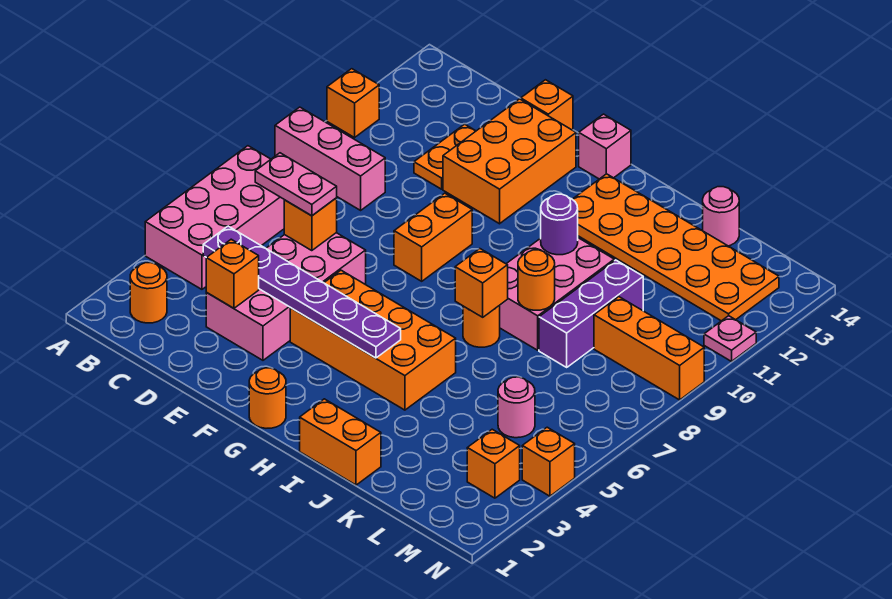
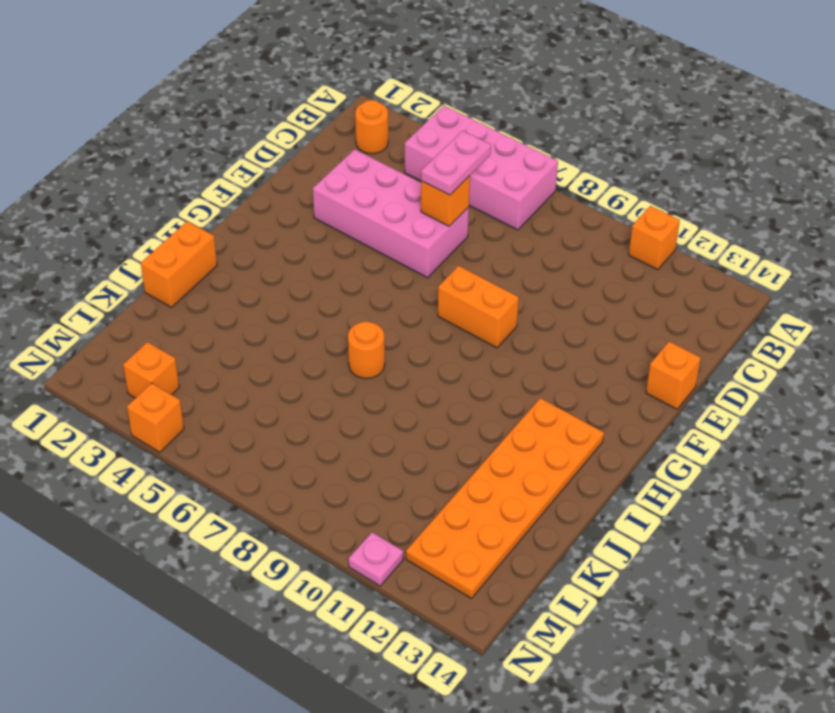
none -> pink brick A9:C9 level 1
none -> orange plate D11:D12 level 1
none -> orange brick E11:F13 level 1
none -> orange brick F4:I5 level 1

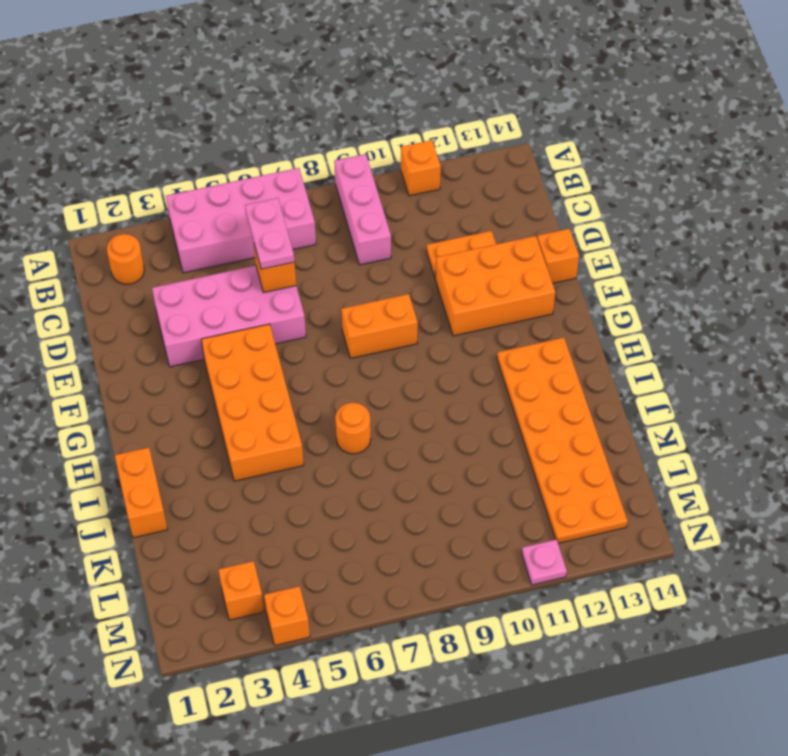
none -> orange round brick G1 level 1
none -> pink brick G14 level 1
none -> pink brick I8:J10 level 1
none -> purple brick K8:K10 level 1

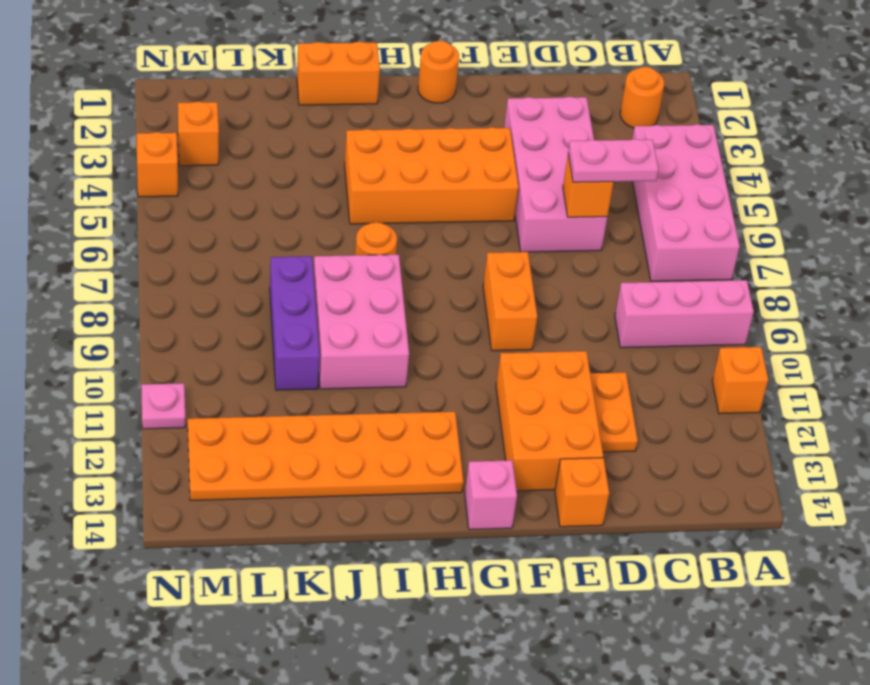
none -> pink round brick K14 level 1
none -> pink round brick L5 level 1
none -> orange brick L9:N9 level 1
none -> purple plate C4:H4 level 2

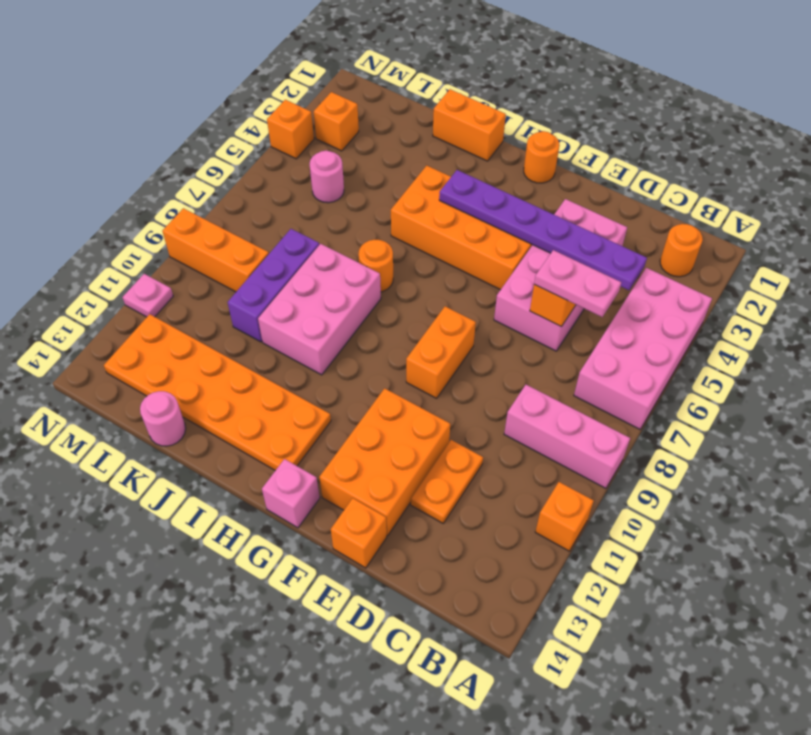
none -> orange brick D3 level 2
none -> orange brick I7 level 2
none -> purple round brick I10 level 2
none -> orange round brick J8 level 2

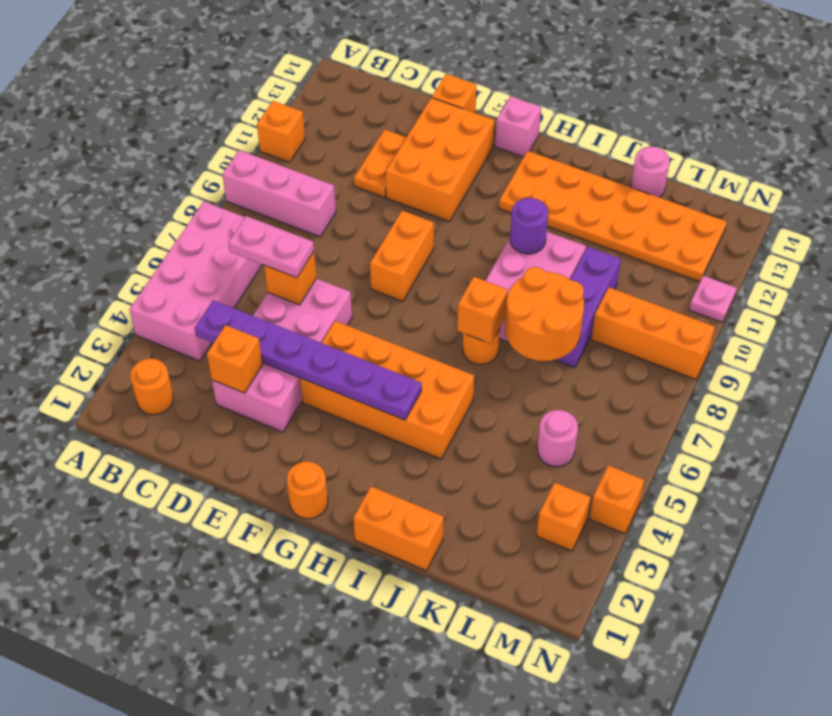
orange round brick J7:K8 level 2 -> orange round brick J8 level 2

